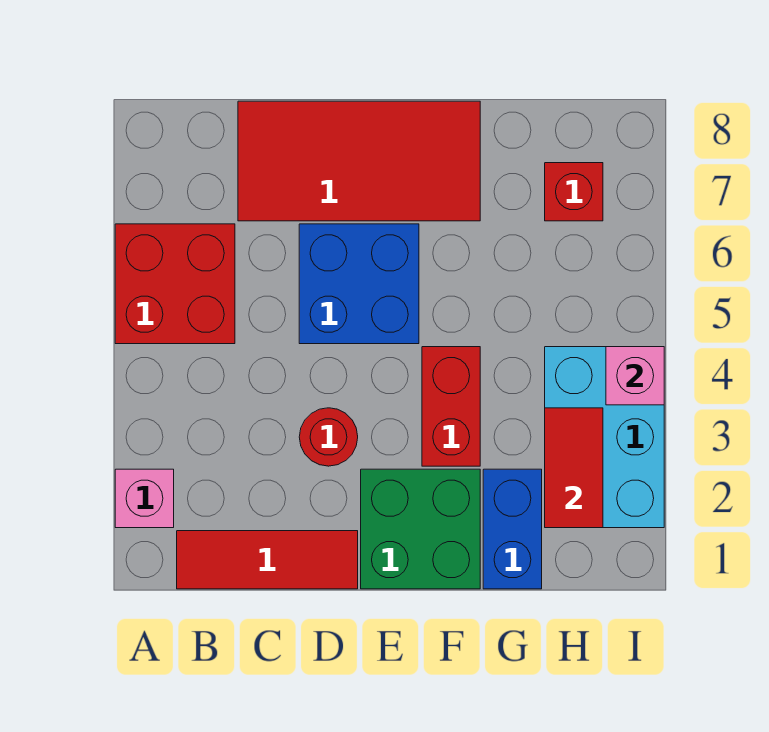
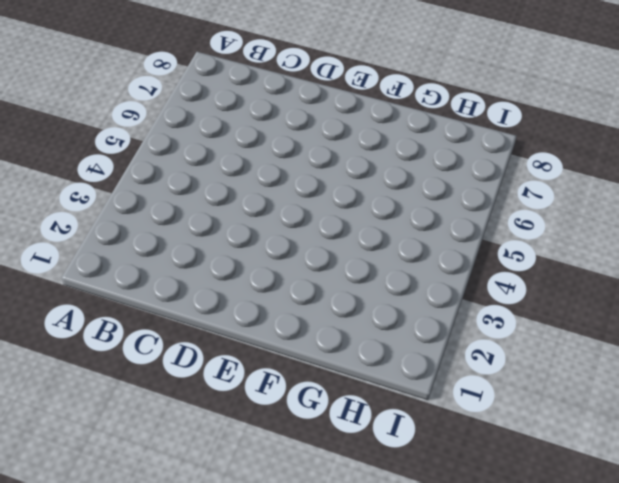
none -> pink brick A2 level 1
none -> red brick A5:B6 level 1
none -> red tile B1:D1 level 1

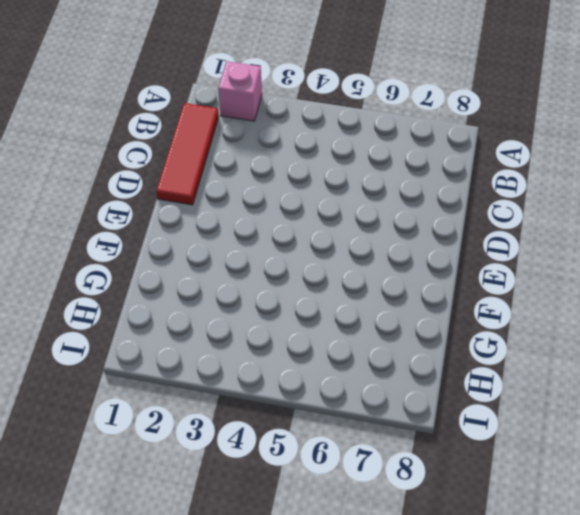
none -> red brick A5:B6 level 1
none -> red tile C7:F8 level 1
none -> red round brick D3 level 1

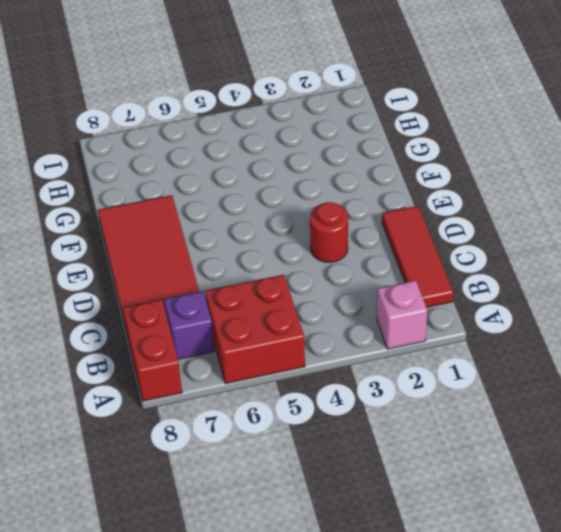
red brick A8:B8 level 1 -> red brick F3:F4 level 1
purple brick B7 level 1 -> none
none -> blue brick D5:E6 level 1
none -> green brick E1:F2 level 1
none -> blue brick G1:G2 level 1

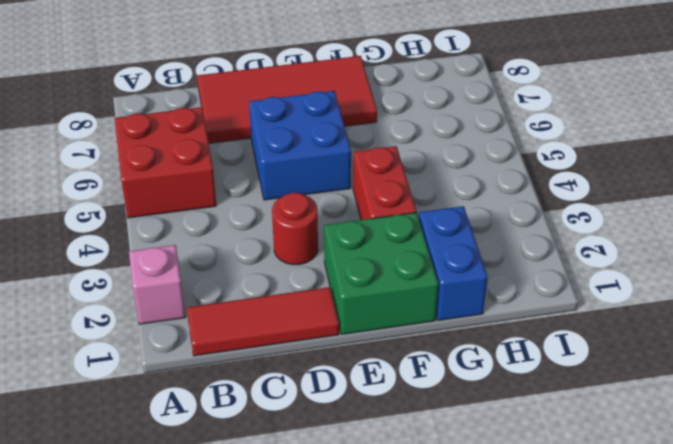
none -> cyan brick H2:I4 level 1
none -> red brick H7 level 1
none -> red tile H2:H3 level 2

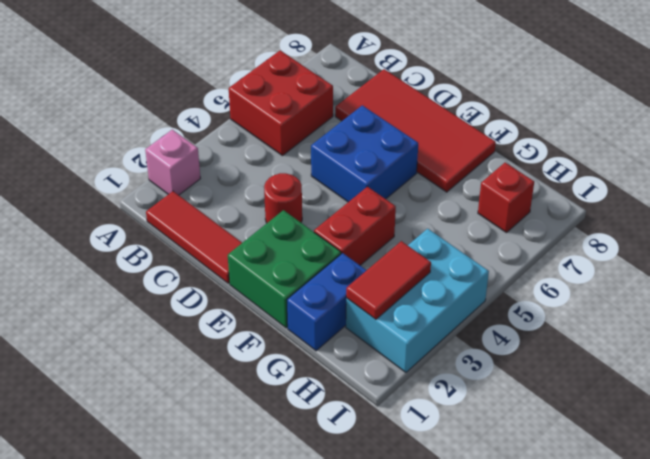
none -> pink brick I4 level 2

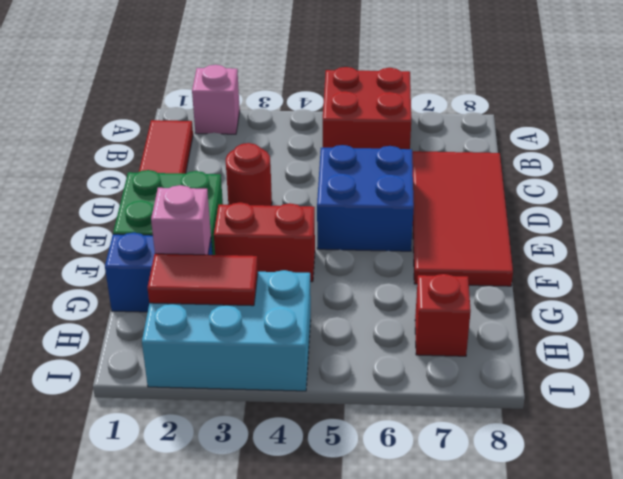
pink brick G2 level 2 -> pink brick I4 level 2

